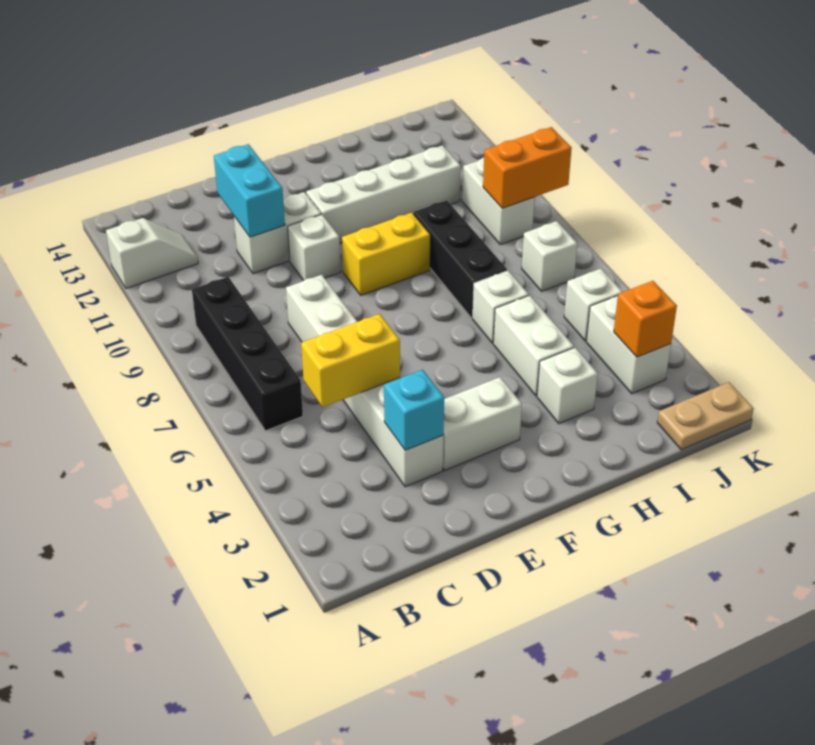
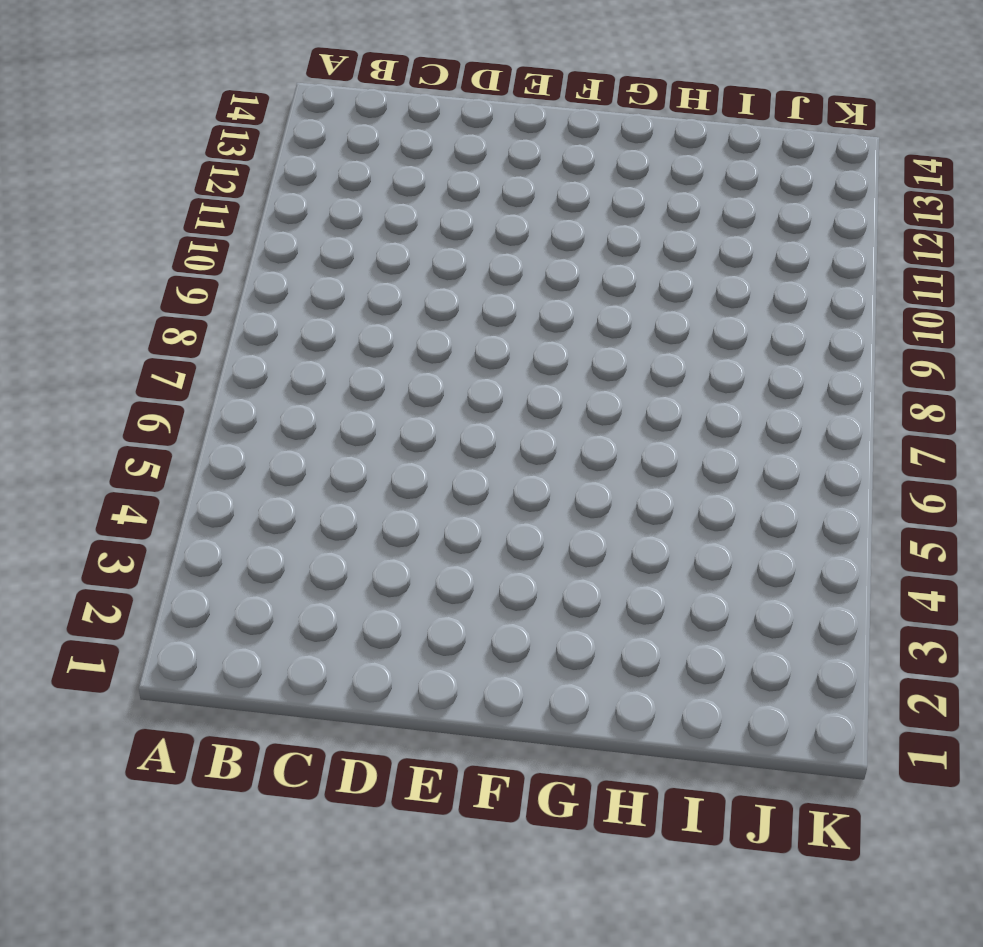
none -> white slope A12:B12 level 1 top A
none -> black brick B6:B9 level 1
none -> white brick D3:D8 level 1

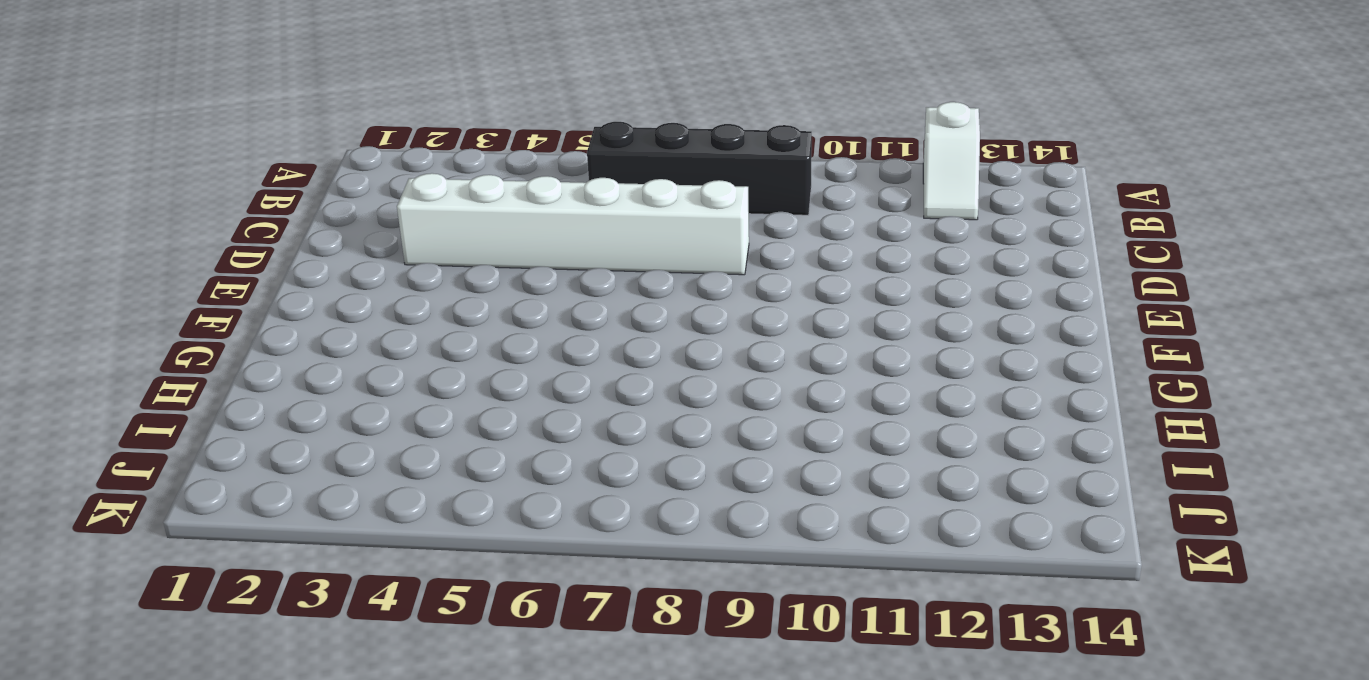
none -> white brick D11:E11 level 1
none -> white brick E3:F3 level 1
none -> white brick E10 level 1

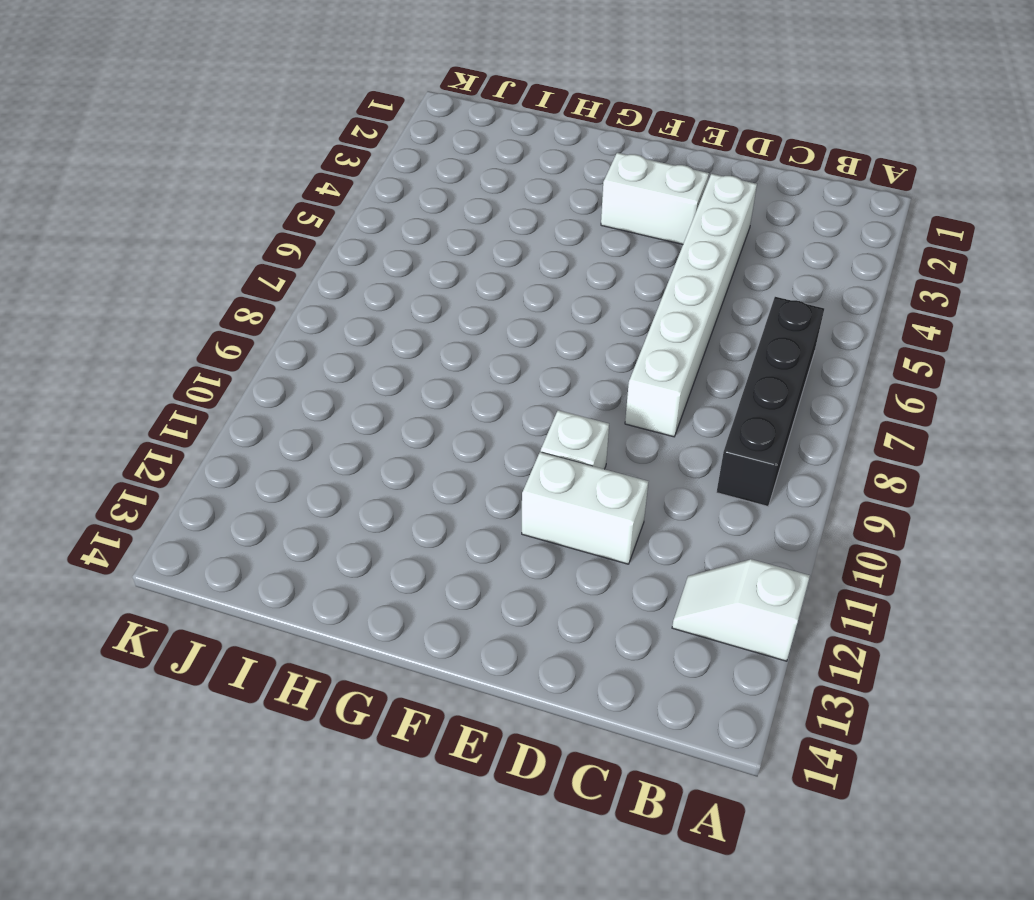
none -> yellow brick F9:G9 level 1
none -> white brick F11:I11 level 1
none -> white brick H3 level 1

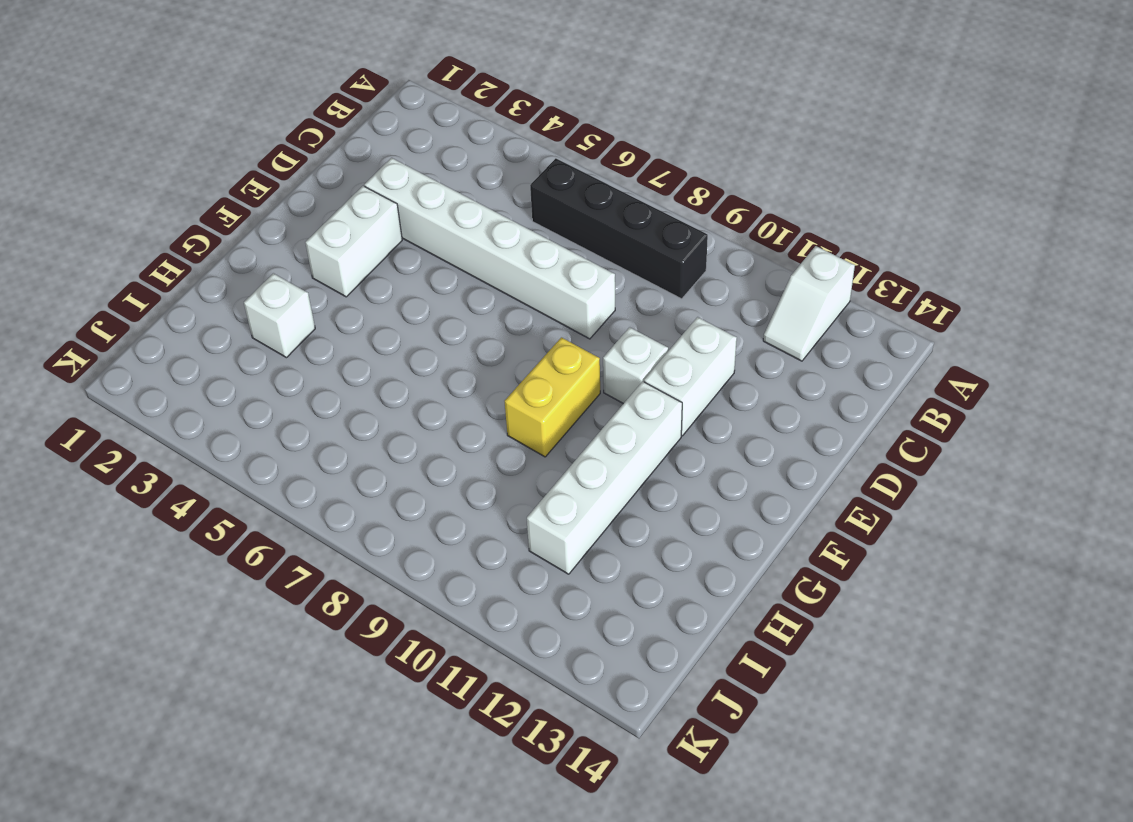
none -> white brick H4:H5 level 1
none -> white brick H6 level 1
none -> black brick H7:H9 level 1

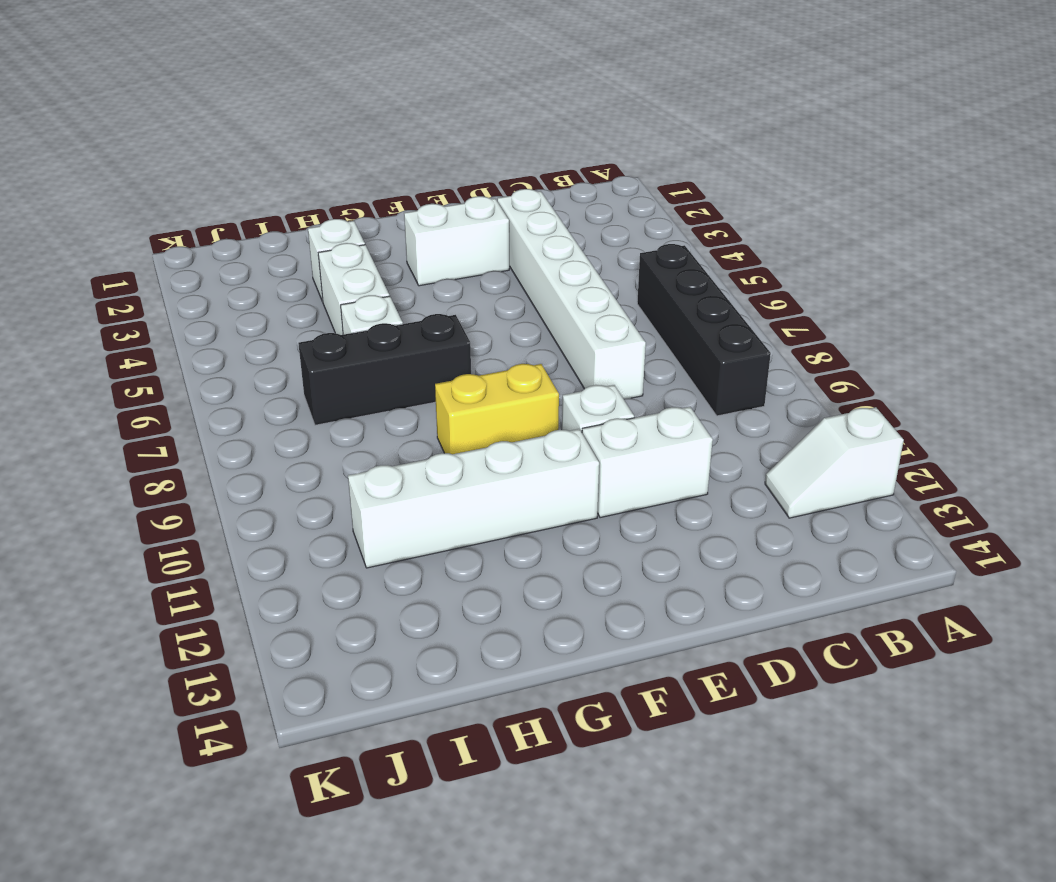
black brick G7:I7 level 1 -> black brick H7:H9 level 1
none -> tan plate J1:K1 level 1
none -> white brick J3:J4 level 1
none -> white brick J5 level 1

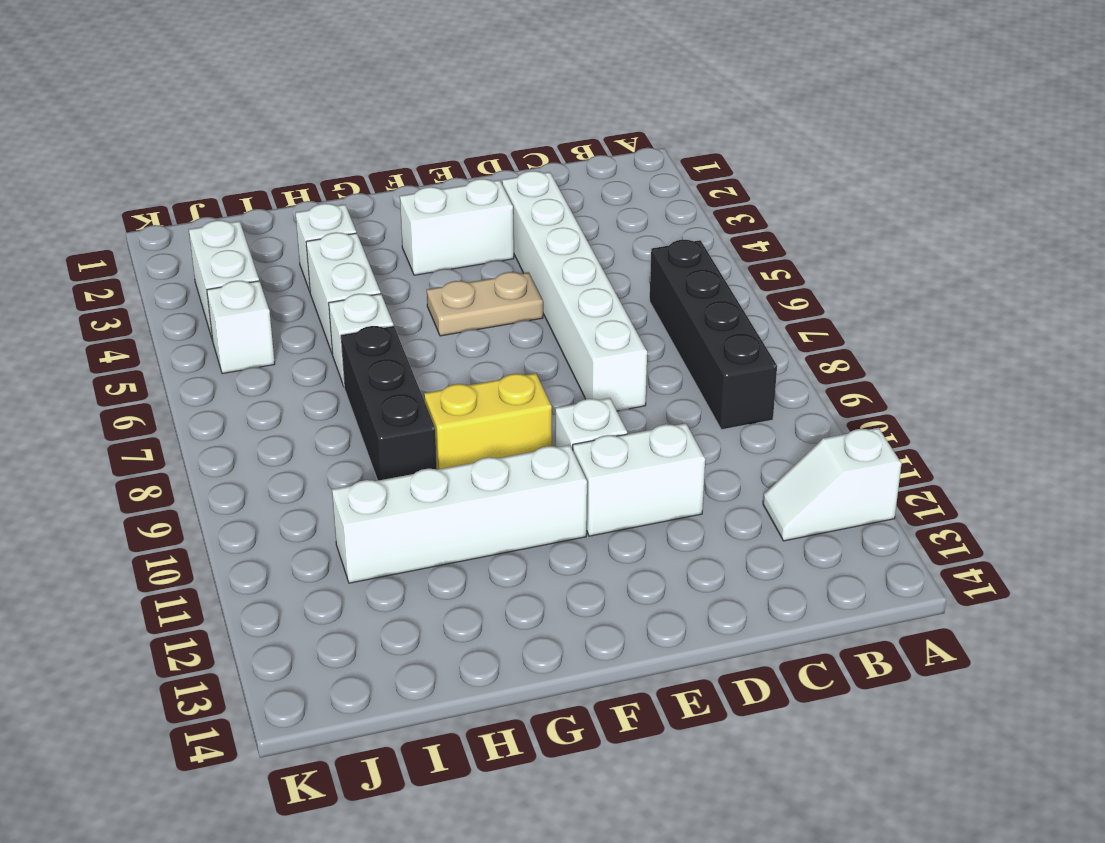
tan plate E5:F5 level 1 -> tan plate J1:K1 level 1
none -> white brick J7 level 1
none -> white brick J9:J10 level 1
none -> yellow brick C5:D5 level 2

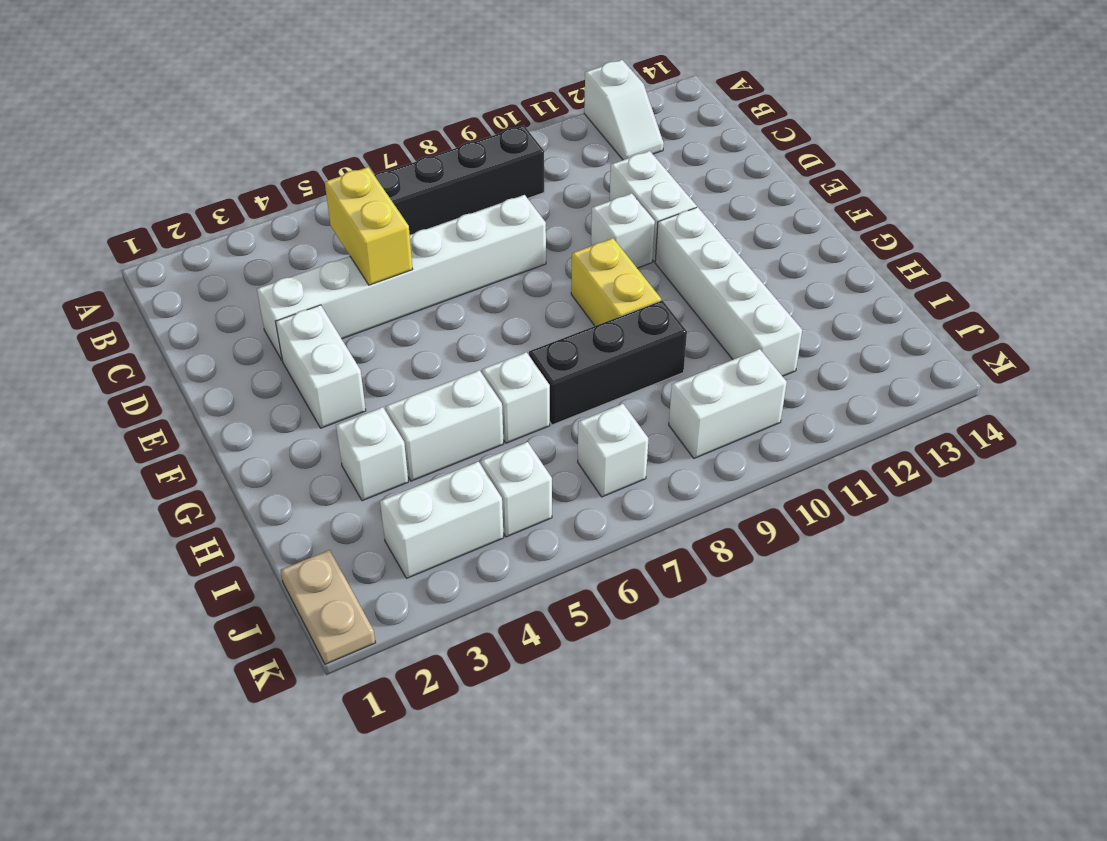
none -> cyan brick D3 level 2
none -> cyan brick D11:D12 level 2
none -> orange brick J3 level 2

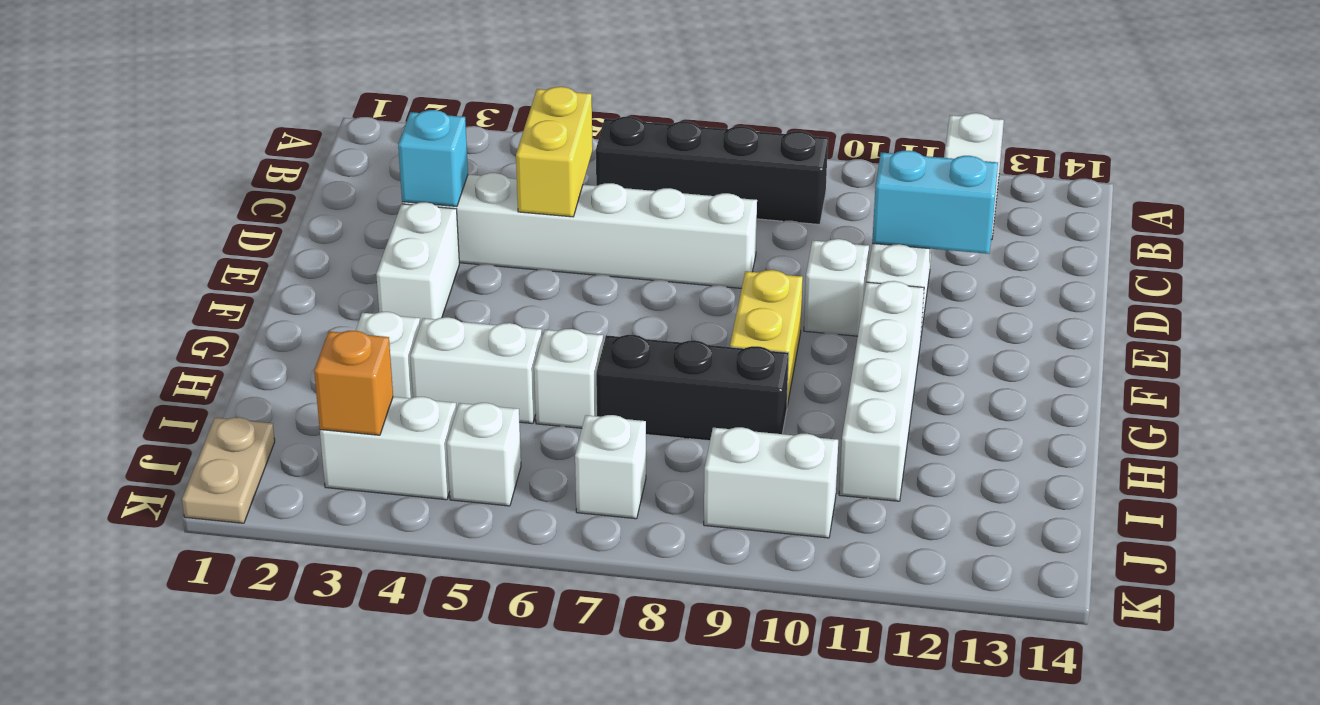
none -> orange brick J9:K9 level 2

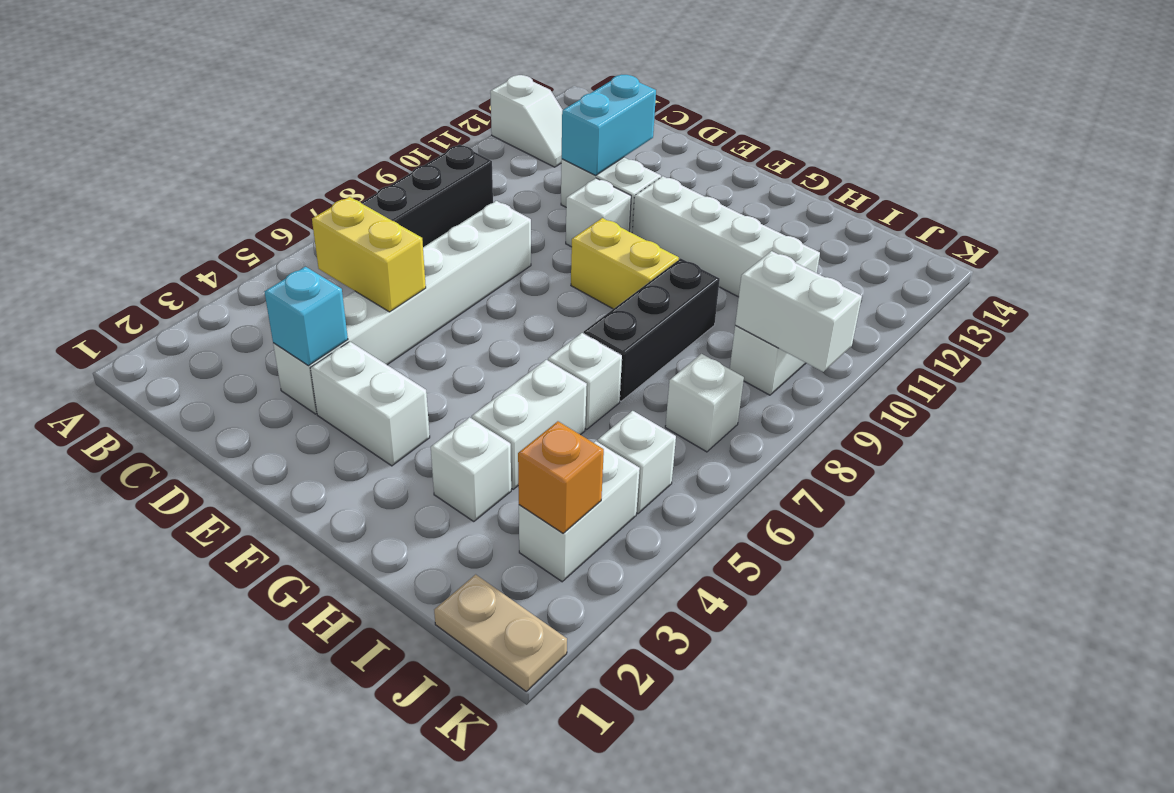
white brick J9:K9 level 2 -> orange brick J9:K9 level 2

